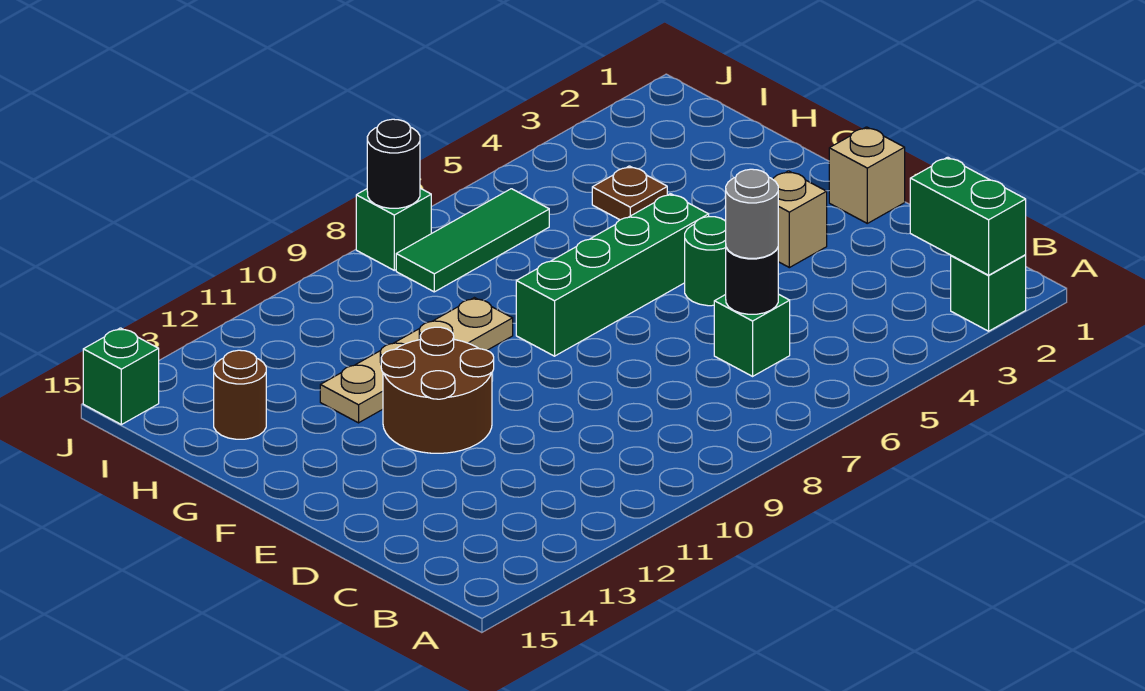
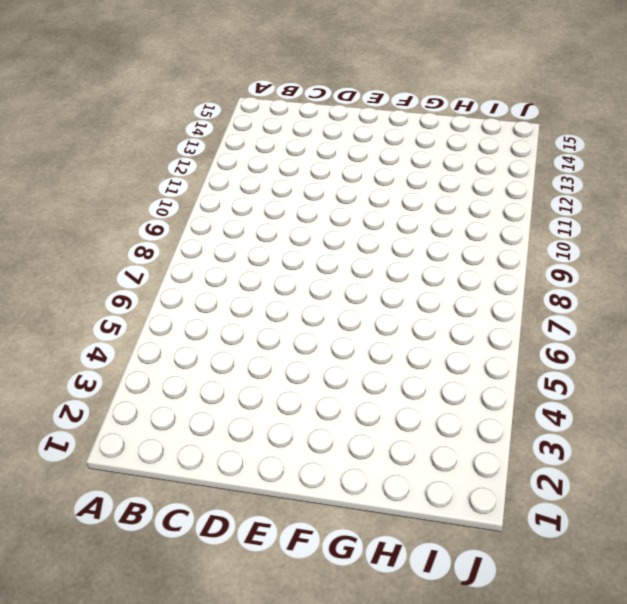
none -> green brick A2 level 1
none -> green brick C6 level 1
none -> tan brick E1 level 1

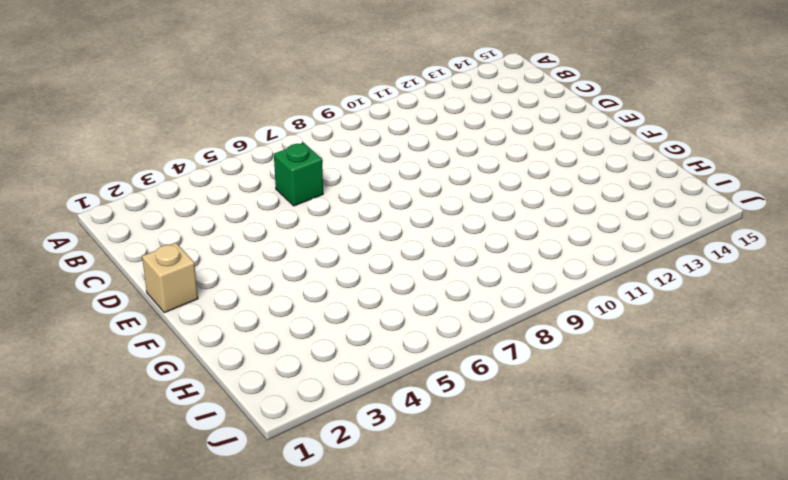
none -> green brick A2 level 1
none -> tan brick E3 level 1
none -> green round brick E5 level 1

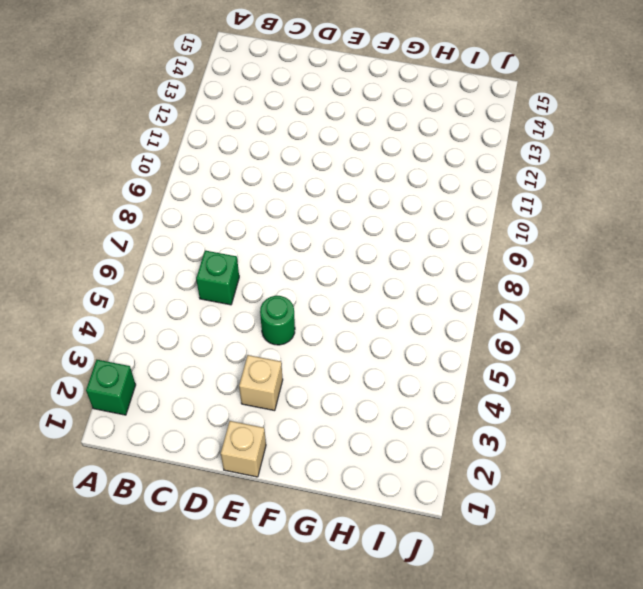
none -> brown round brick E11:F12 level 1
none -> green brick F5:F8 level 1
none -> tan plate G9:G12 level 1

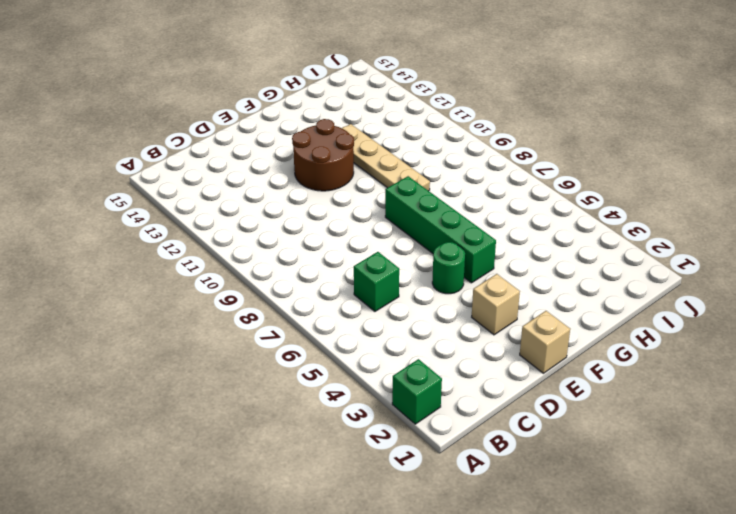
none -> brown plate H4 level 1
none -> brown round brick H14 level 1
none -> green tile I6:I8 level 1

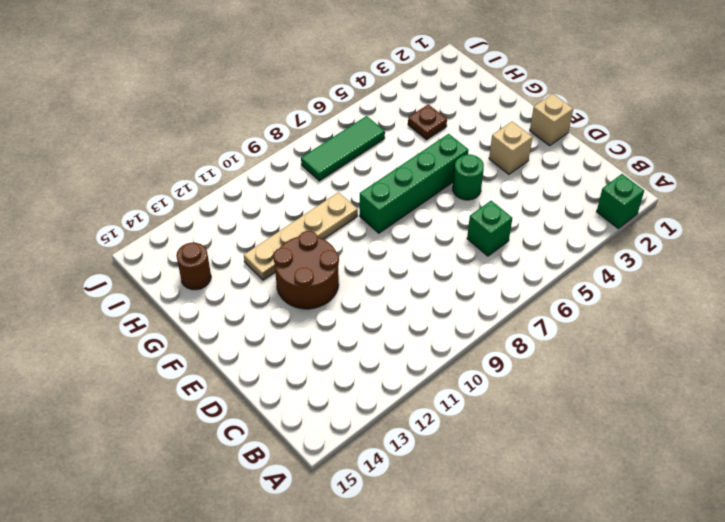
none -> green brick J8 level 1
none -> green brick J15 level 1
none -> green brick A2:B2 level 2

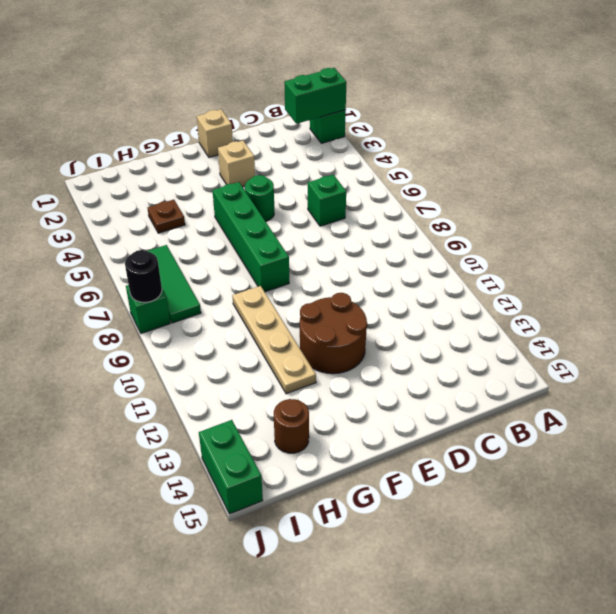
green brick J14:J15 level 1 -> green brick J15 level 1
none -> black round brick C6 level 2
none -> grey round brick C6 level 3

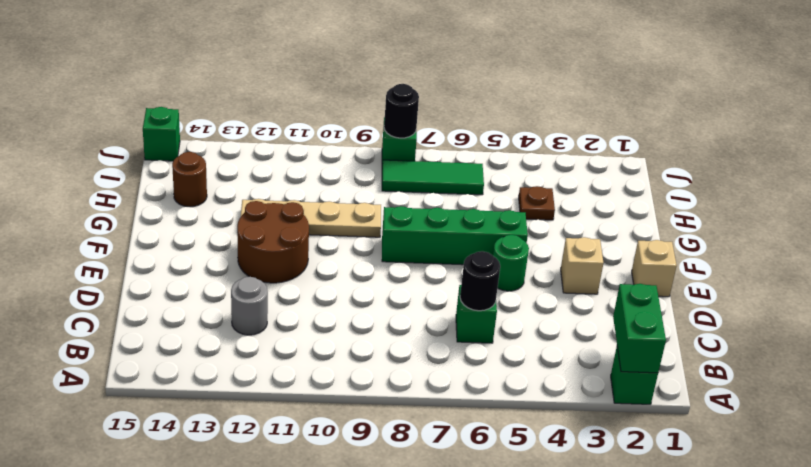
grey round brick C12 level 1 -> grey round brick C6 level 3

